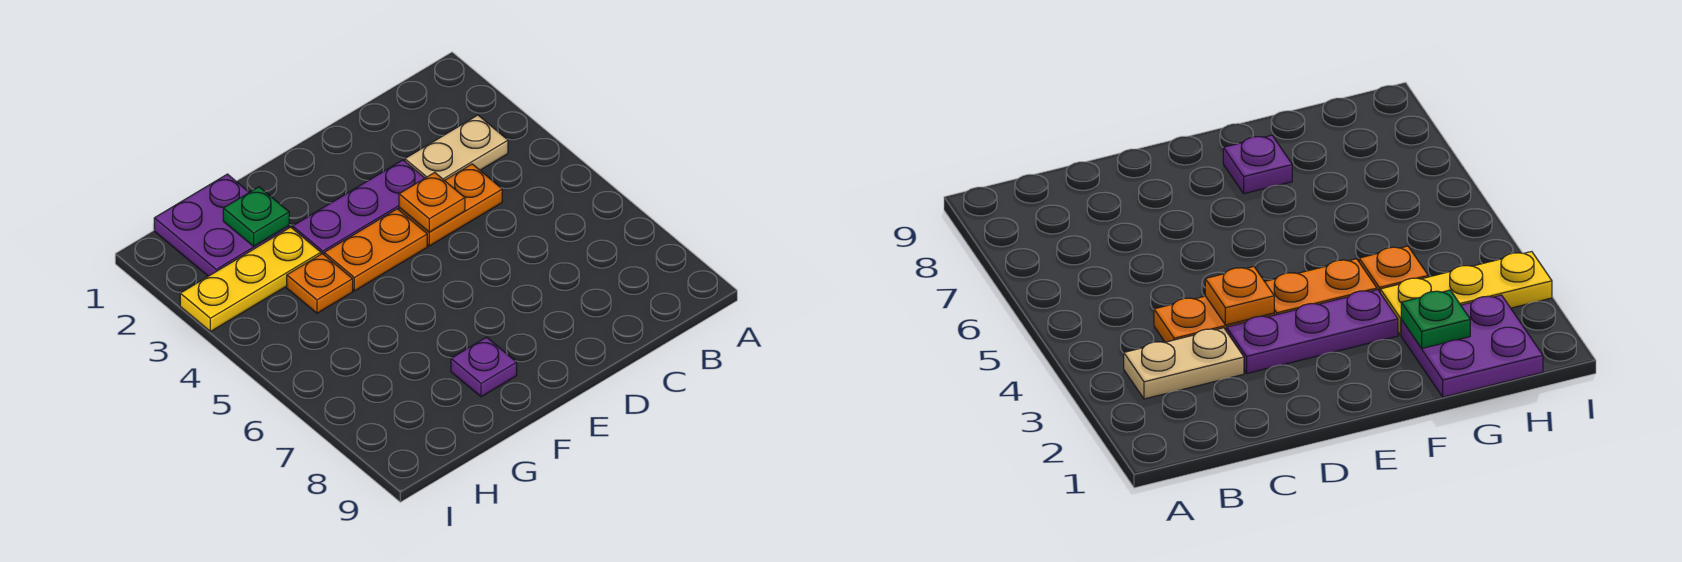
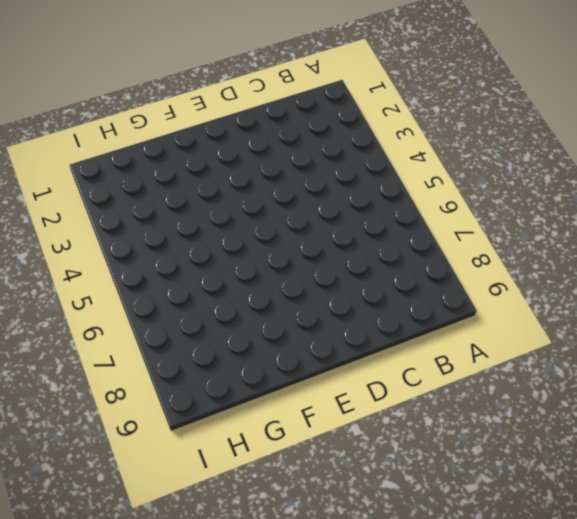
none -> tan plate B3:C3 level 1
none -> orange plate C4:D4 level 1

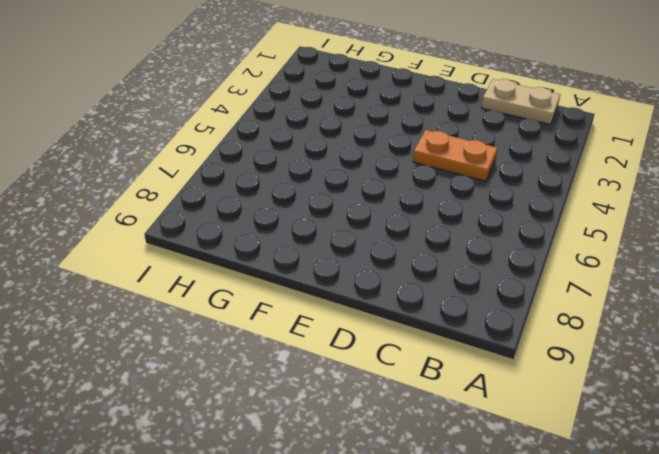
tan plate B1:C1 level 1 -> tan plate B3:C3 level 1
none -> purple plate D3:F3 level 1
none -> orange plate E4:F4 level 1

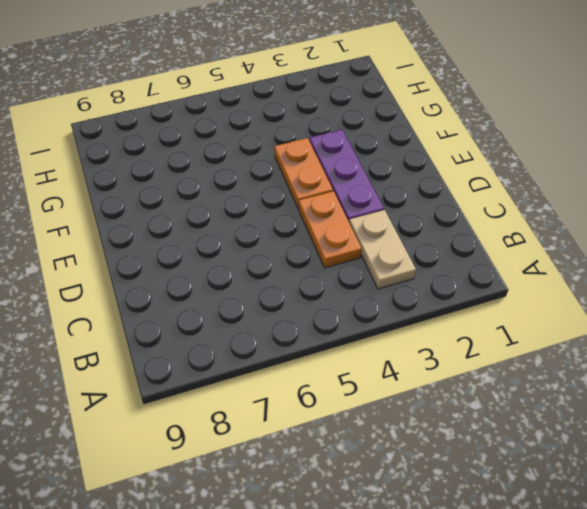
none -> purple plate F8 level 1
none -> purple plate G1:H2 level 1

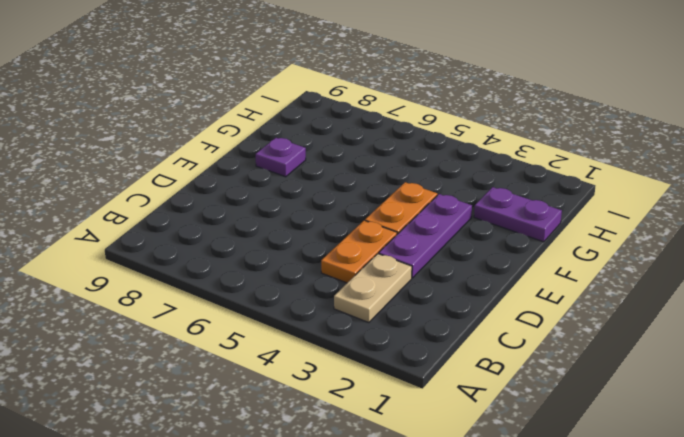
purple plate G1:G2 level 1 -> purple plate G1:H2 level 1
none -> yellow plate G3:I3 level 1
none -> orange plate G4 level 1

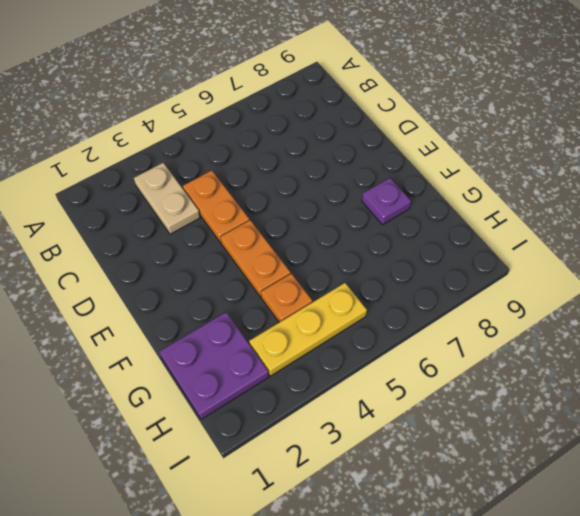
yellow plate H3:H5 level 1 -> yellow plate G3:I3 level 1
none -> purple plate D3:F3 level 1
none -> orange plate D4 level 2

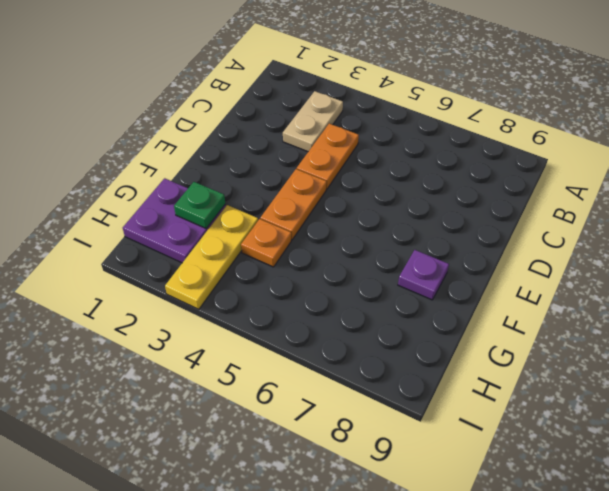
none -> purple plate D3:F3 level 1
none -> orange plate D4 level 2

